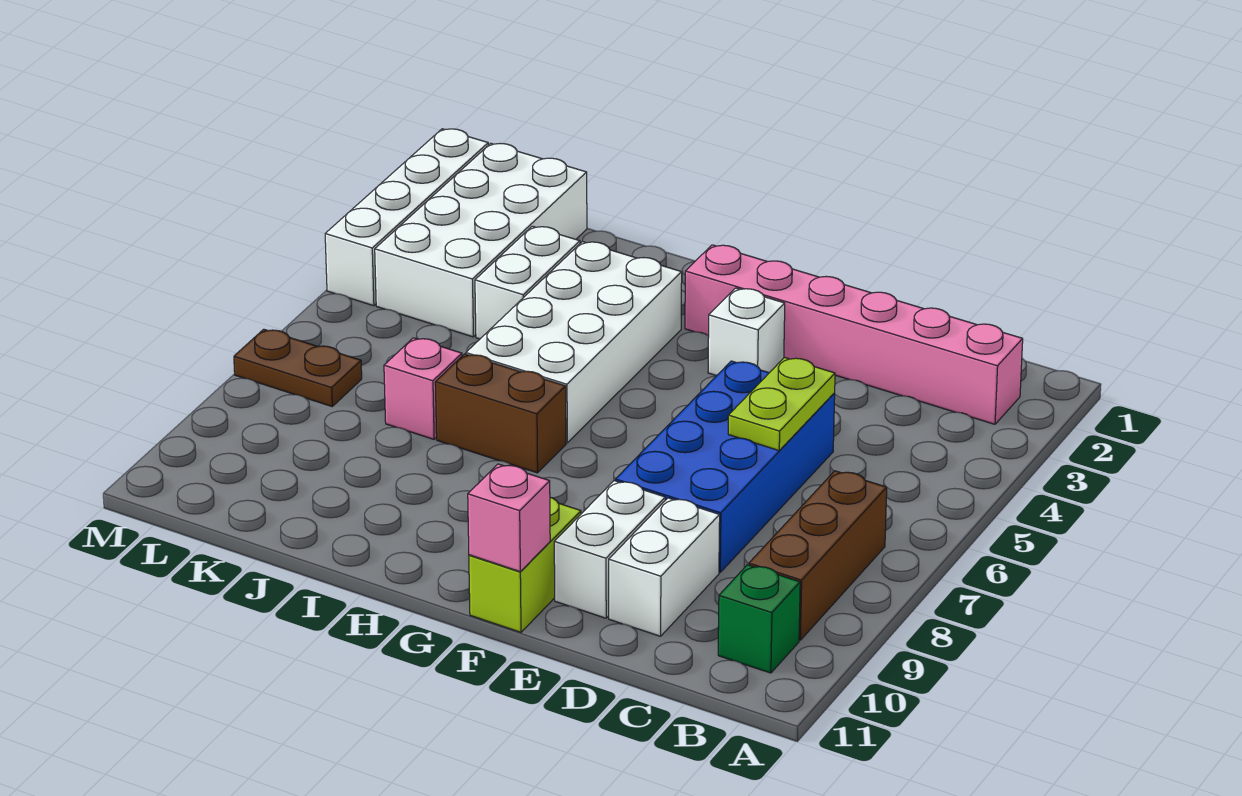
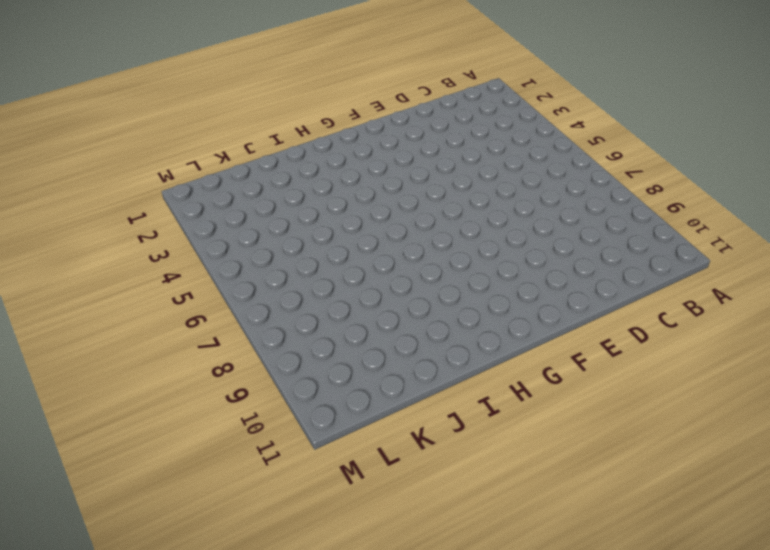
none -> pink brick B2:G2 level 1
none -> brown brick B7:B9 level 1
none -> green brick B10 level 1

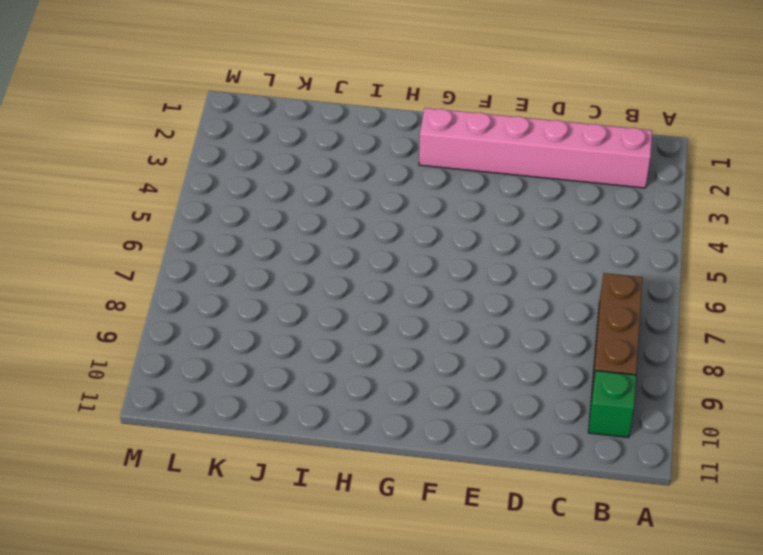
none -> blue brick D5:E8 level 1
none -> white brick D9:D10 level 1
none -> white brick E9:E10 level 1

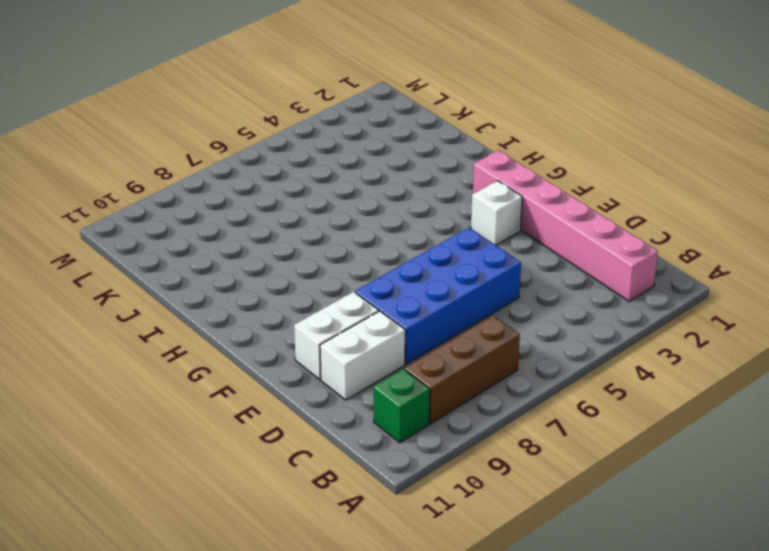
none -> lime brick F10:F11 level 1
none -> white brick H3:I6 level 1
none -> brown brick H7:I7 level 1

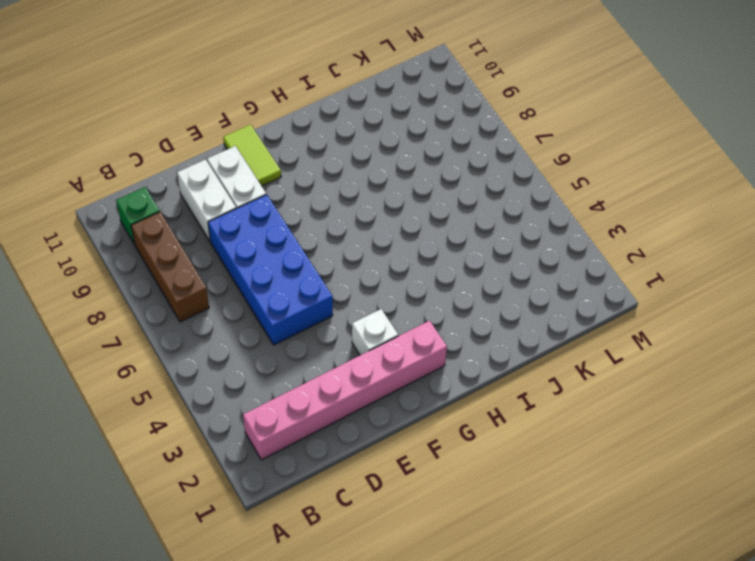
lime tile F10:F11 level 1 -> lime brick F10:F11 level 1
none -> white brick H3:I6 level 1
none -> brown brick H7:I7 level 1
none -> white brick J3:J4 level 1

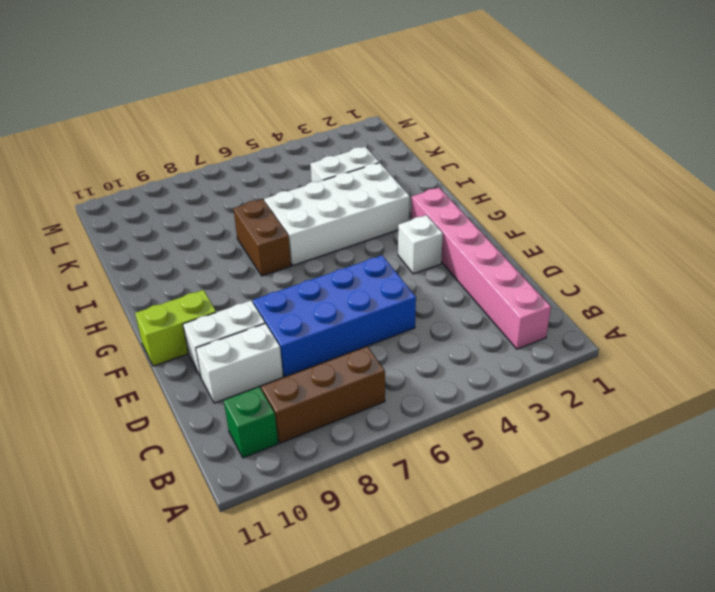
none -> pink brick J7 level 1
none -> white brick K1:L4 level 1
none -> brown plate L7:M7 level 1

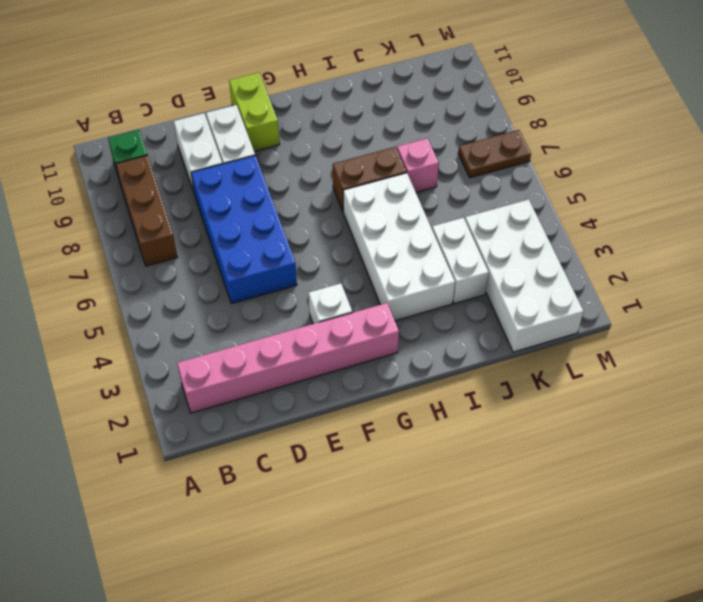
none -> white brick M1:M4 level 1
none -> lime plate D5:D6 level 2
none -> pink brick F11 level 2

